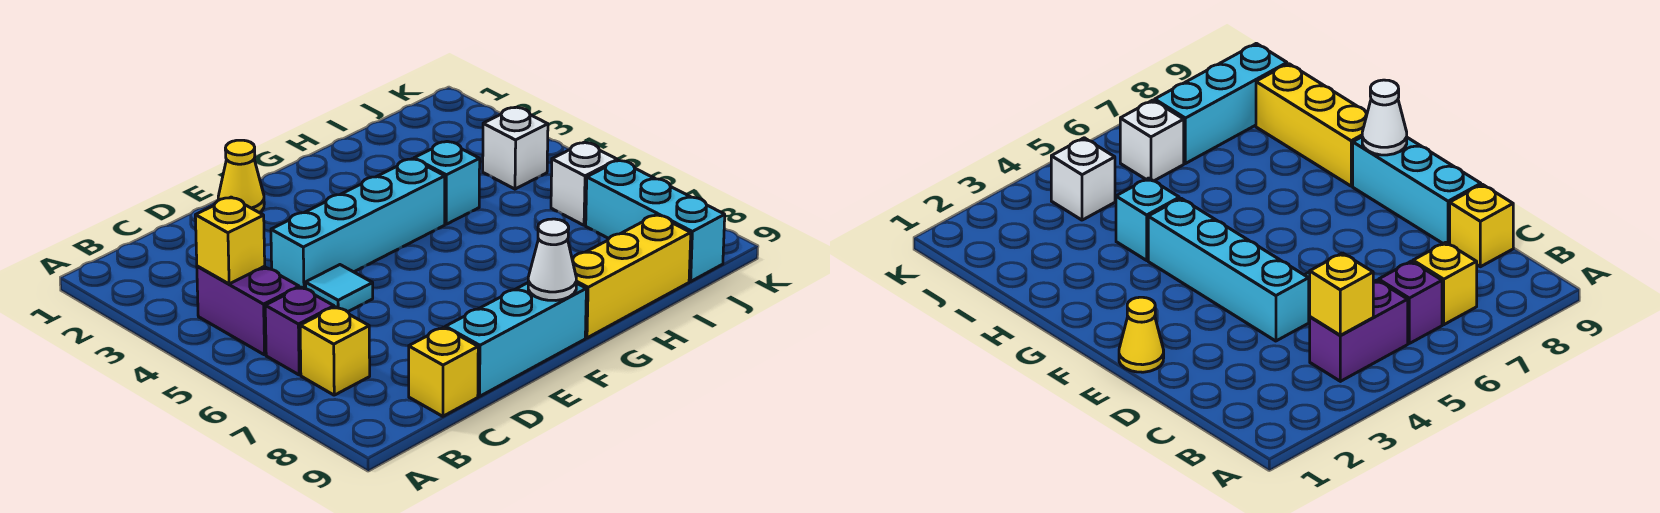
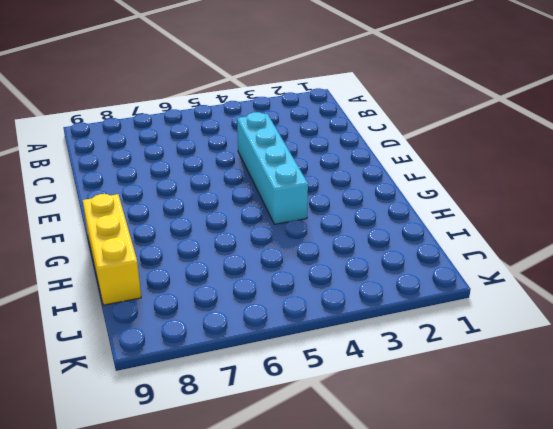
none -> purple brick B4:B5 level 1
none -> purple brick B6 level 1
none -> yellow brick B7 level 1

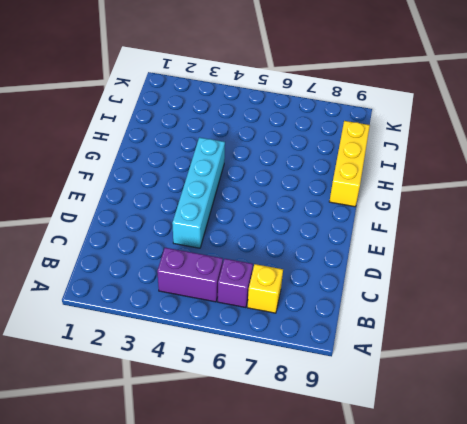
none -> yellow brick C9 level 1
none -> cyan tile D5 level 1
none -> cyan brick D9:F9 level 1

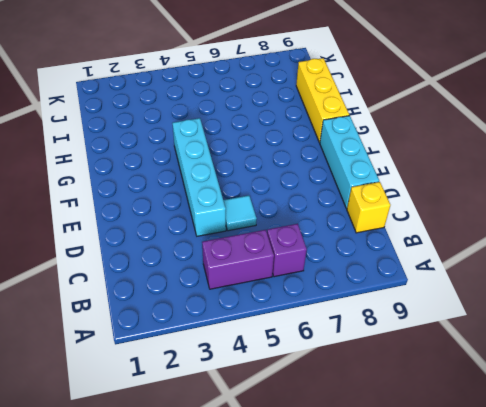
none -> yellow brick B7 level 1
none -> yellow cone E1 level 1
none -> cyan brick H4 level 1

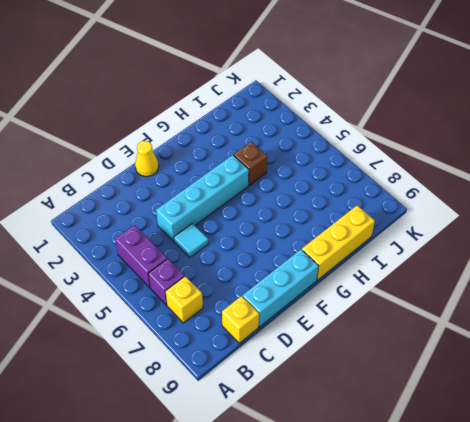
brown brick H4 level 1 -> cyan brick H4 level 1
none -> white brick J4 level 1
none -> white brick J6 level 1
none -> cyan brick J7:J9 level 1

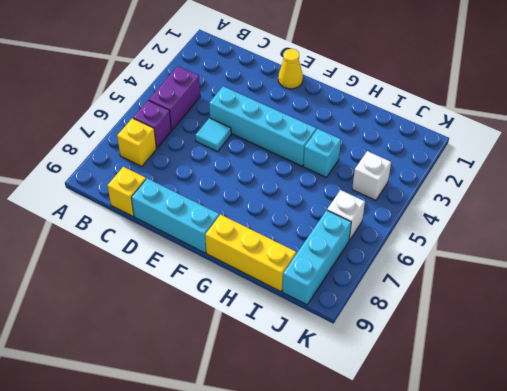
none -> yellow brick B4 level 2
none -> white cone F9 level 2

